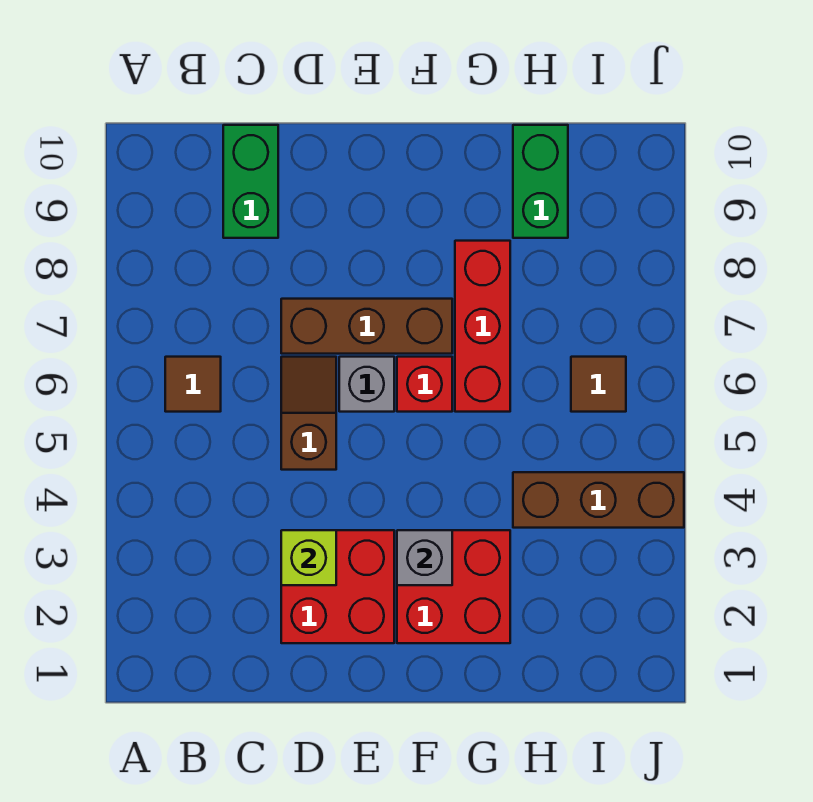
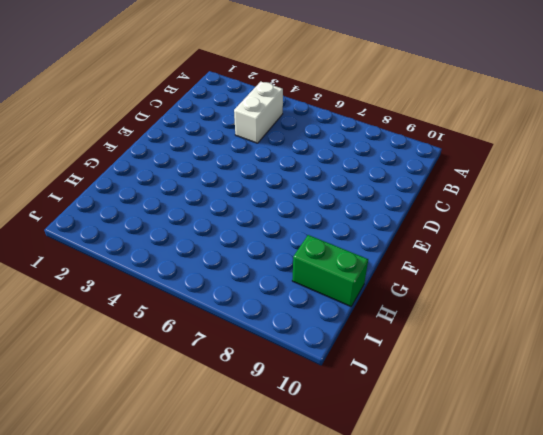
white brick B4:C4 level 1 -> none
none -> brown tile B6 level 1
none -> green brick C9:C10 level 1
none -> red brick D2:E3 level 1

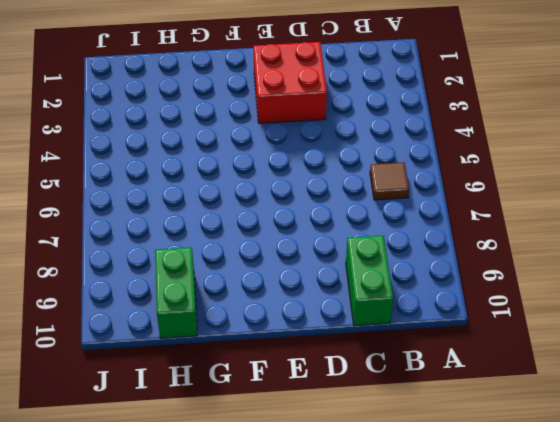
none -> brown slope D5:D6 level 1 top 5
none -> brown brick D7:F7 level 1
none -> grey brick E6 level 1

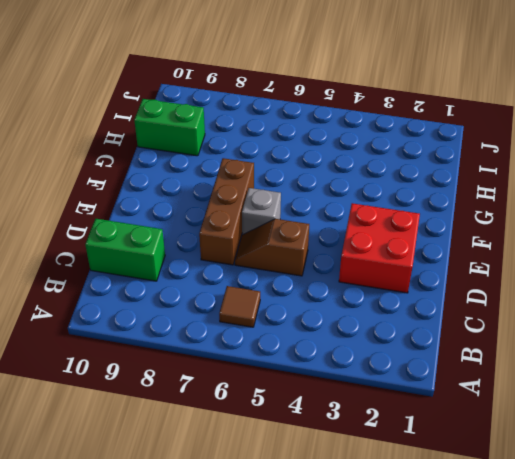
none -> red brick F2:G3 level 1
none -> red brick F6 level 1
none -> red brick G6:G8 level 1

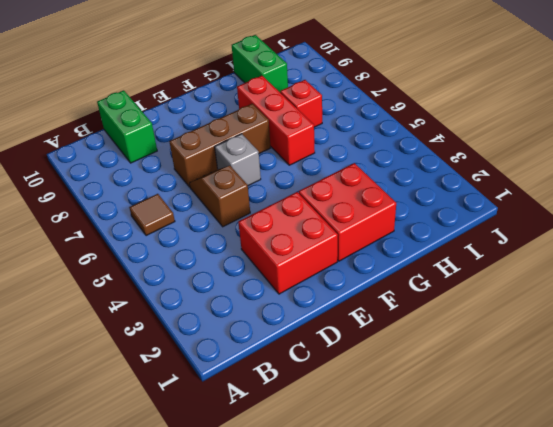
red brick H7 level 1 -> red brick F6 level 1
none -> brown brick H4:J4 level 1
none -> brown tile I6 level 1
none -> lime brick D3 level 2

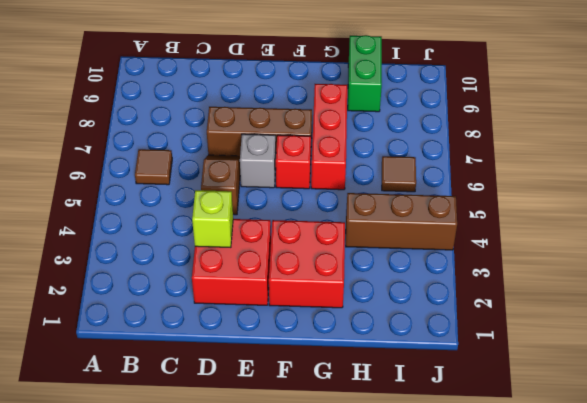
none -> green brick C9:C10 level 1
none -> grey brick F3 level 2

